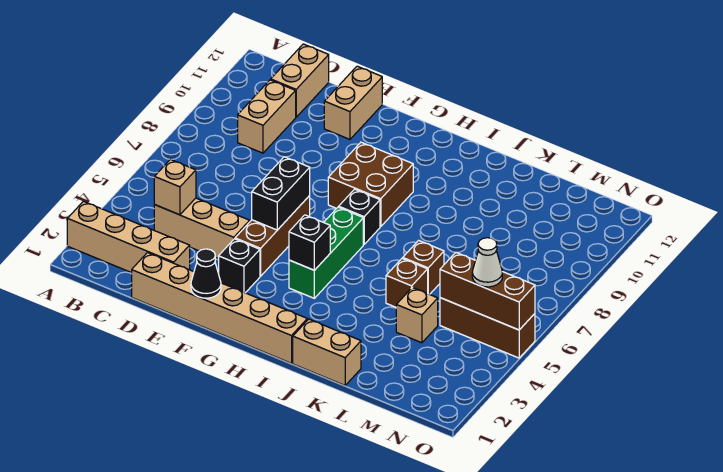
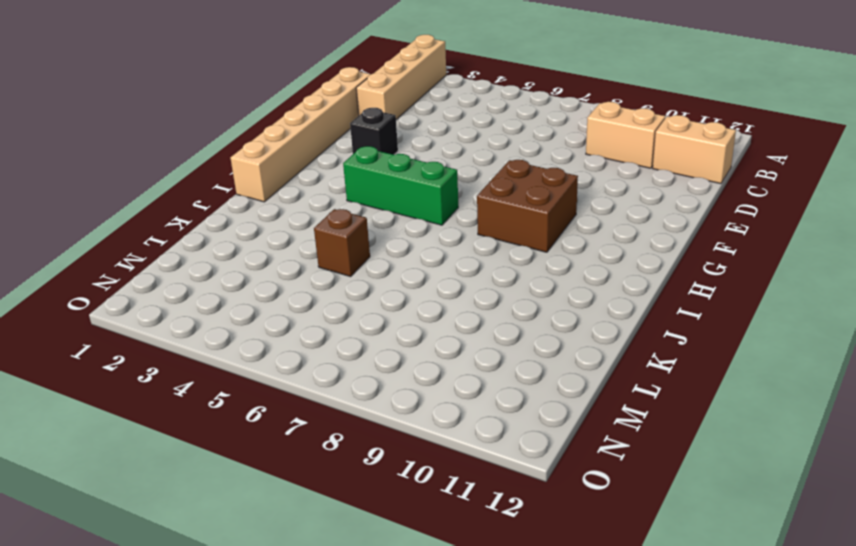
none -> tan brick C4:E4 level 1
none -> tan brick E11:E12 level 1
none -> brown brick F4:F6 level 1

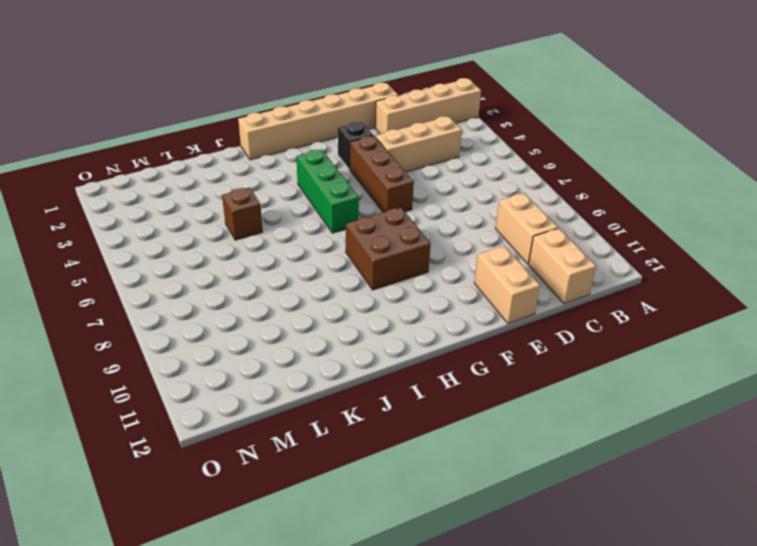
none -> black brick H7 level 1
none -> tan brick J1:K1 level 1
none -> brown brick K6 level 1

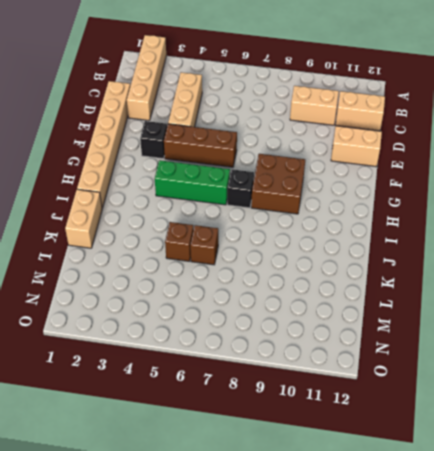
none -> tan brick L4 level 1
none -> brown brick M5:O5 level 1
none -> tan brick C4 level 2

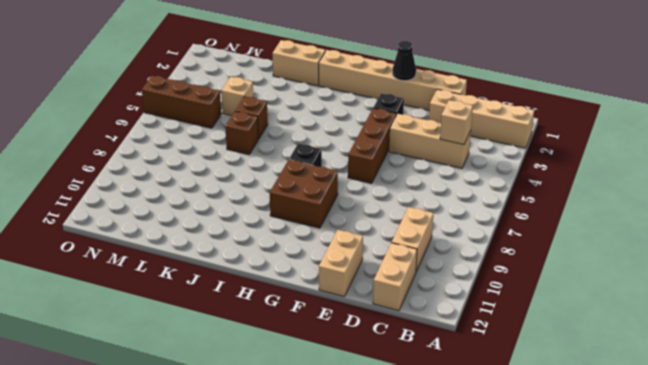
none -> green brick H4:H6 level 1
none -> black brick F5:F6 level 2
none -> black brick H4 level 2

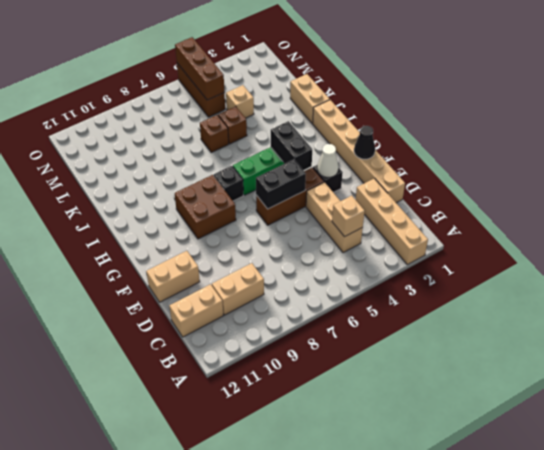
white cone F3 level 2 -> white cone N5 level 3
black brick G4:H4 level 2 -> black brick H4 level 2

